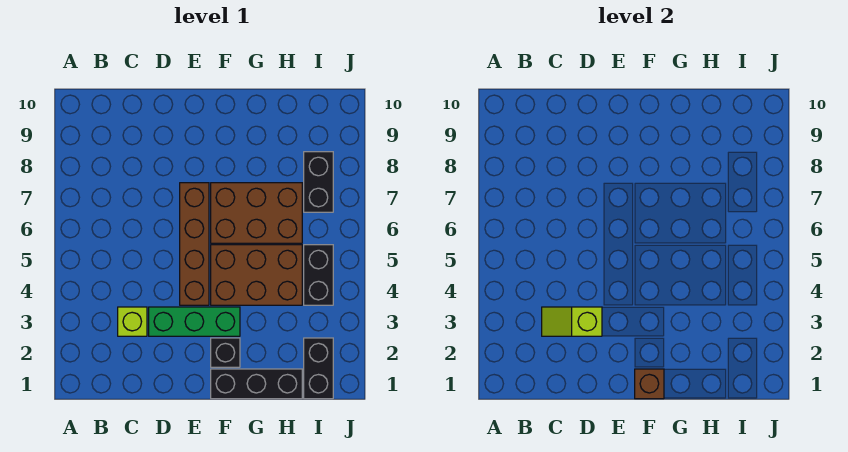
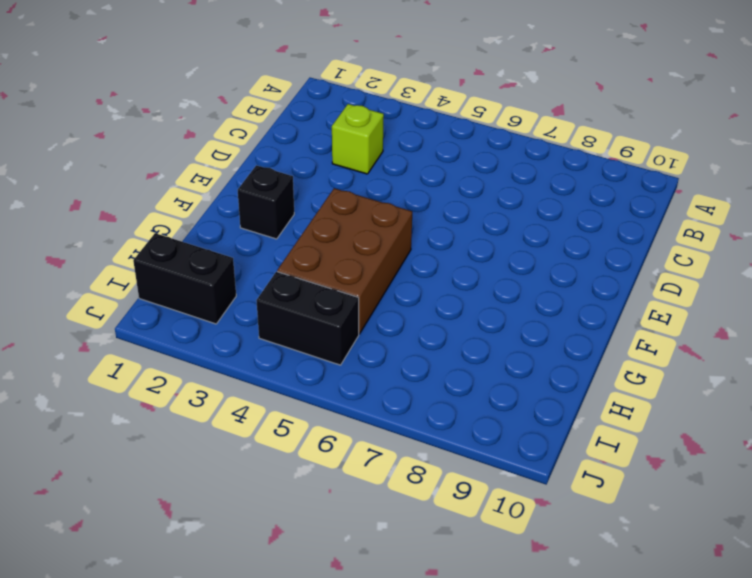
none -> green brick D3:F3 level 1
none -> brown brick E4:E7 level 1
none -> black brick F1:H1 level 1

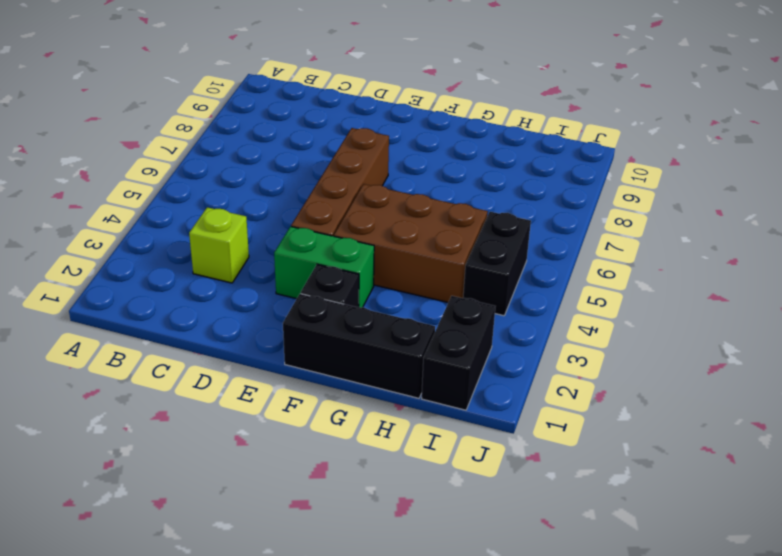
green brick E3:F3 level 1 -> green brick D3:F3 level 1
none -> brown brick F6:H7 level 1
none -> black brick I7:I8 level 1
none -> lime slope C3:D3 level 2 top D

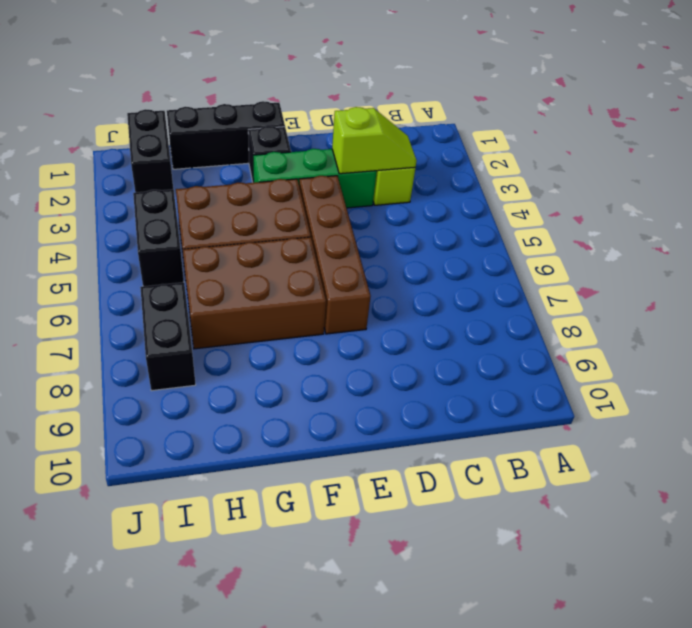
none -> brown brick F1 level 2

